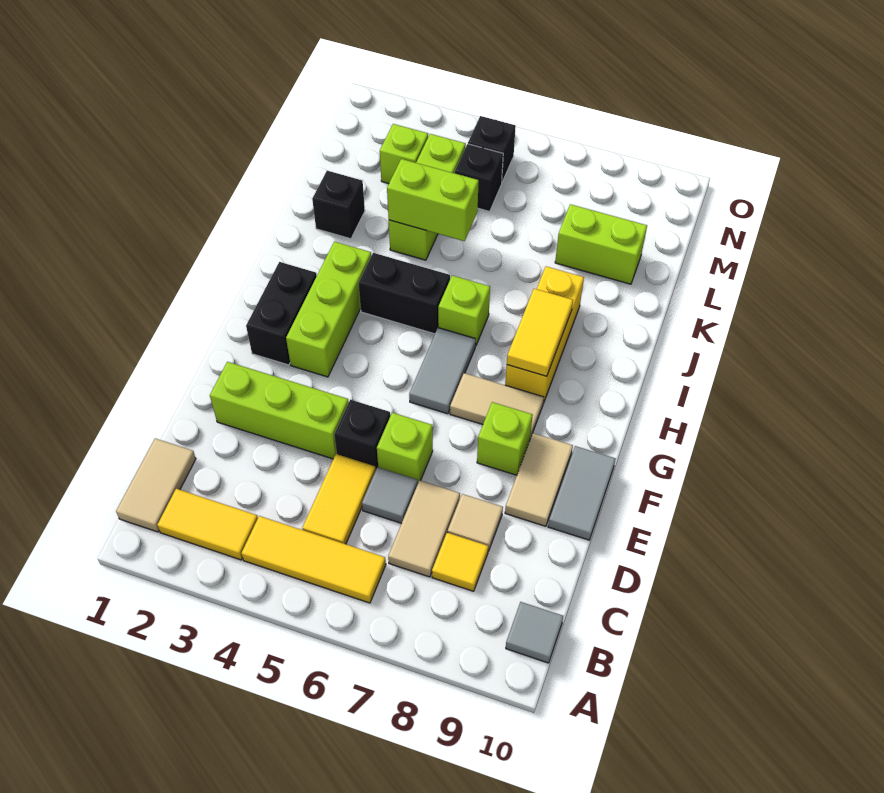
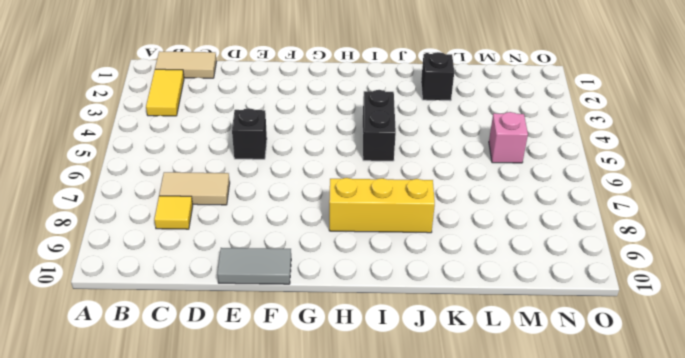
pink brick M5 level 1 -> black brick M5 level 1
none -> yellow tile B4:B6 level 1
none -> grey tile B10 level 1
none -> yellow tile C5:D5 level 1
none -> grey tile D6 level 1

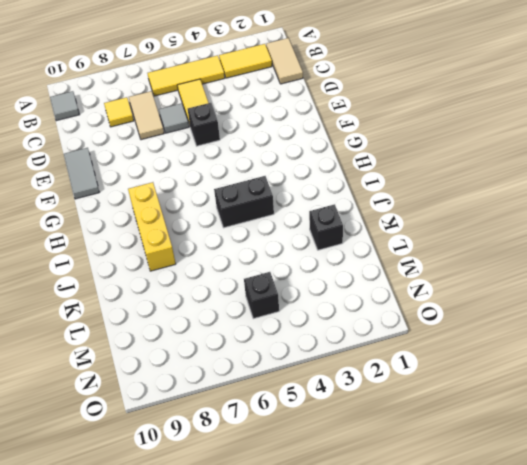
none -> tan tile D8 level 1
none -> lime brick E2:E4 level 1
none -> lime brick E6 level 1
none -> tan tile E9:F9 level 1

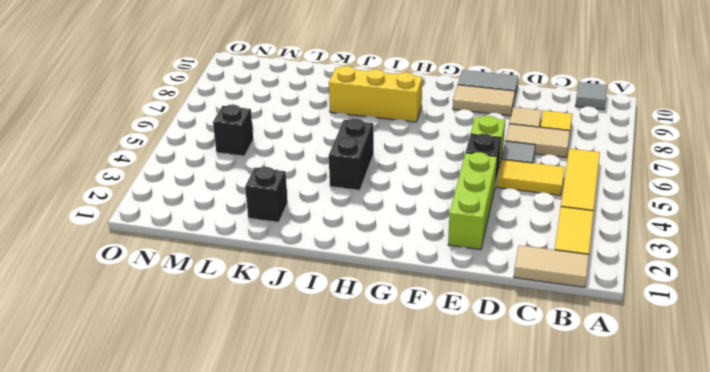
none -> lime brick F8 level 1
none -> black brick G2:H2 level 1
none -> lime brick G3:I3 level 1
none -> grey tile G6:H6 level 1

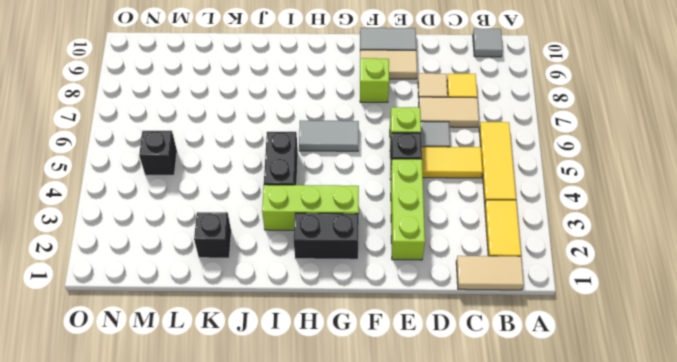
none -> tan tile G7:G8 level 1
none -> yellow brick H8:J8 level 1
none -> lime brick I6 level 1
none -> lime brick K4:M4 level 1

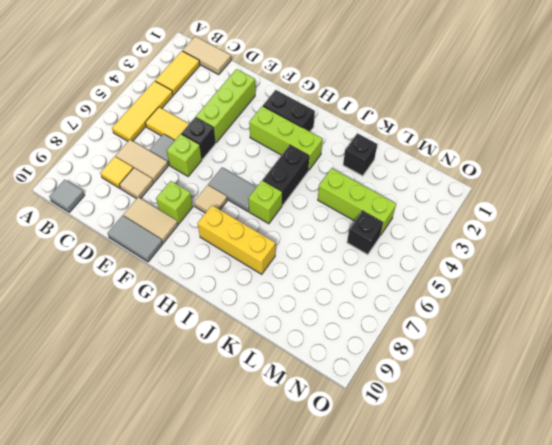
tan tile G7 level 1 -> tan tile G7:G8 level 1
none -> lime brick L8:L9 level 1
none -> lime brick M3 level 1
none -> black brick N5 level 1
none -> yellow tile H8:I8 level 2

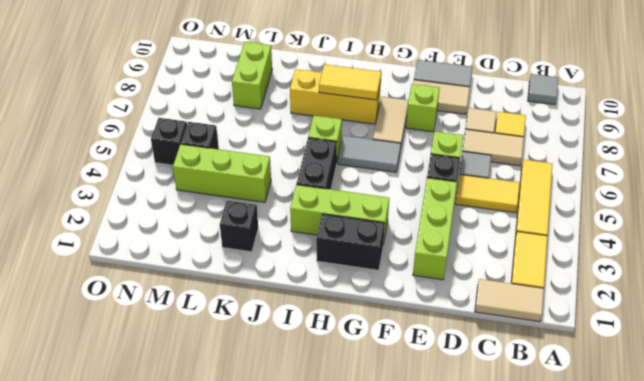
none -> lime brick M3 level 1
none -> lime brick K4:K5 level 2

